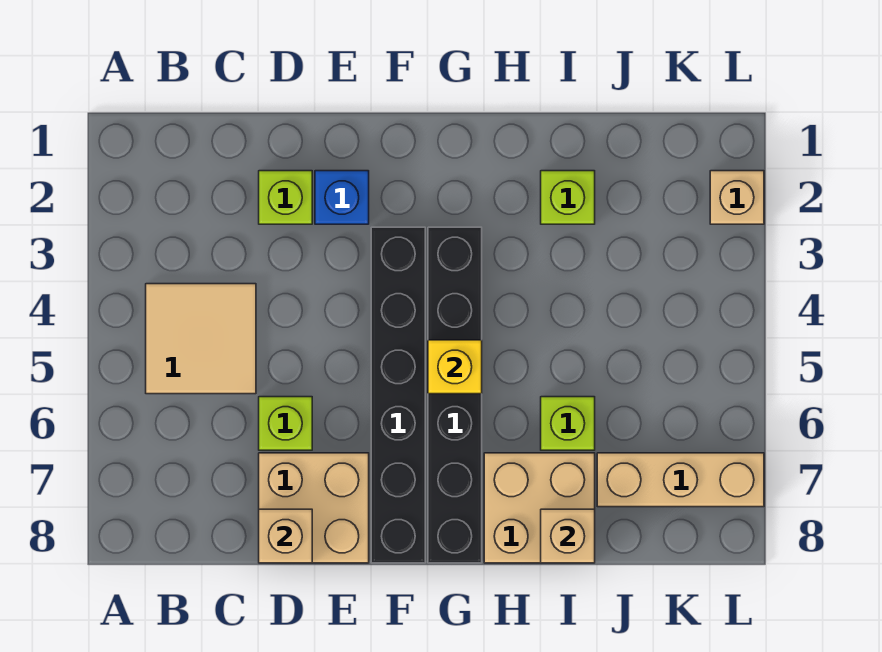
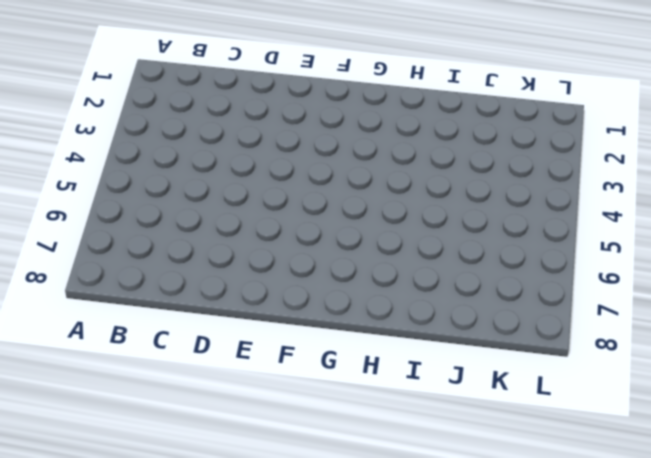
none -> tan tile B4:C5 level 1
none -> lime brick D2 level 1
none -> lime brick D6 level 1

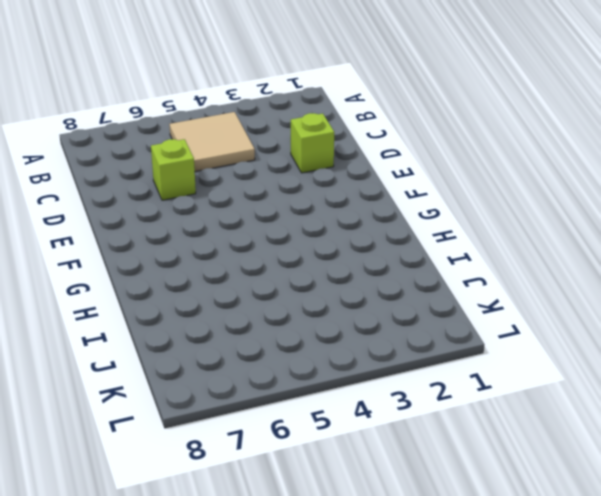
none -> tan brick D7:E8 level 1
none -> blue brick E2 level 1
none -> black brick F3:F8 level 1

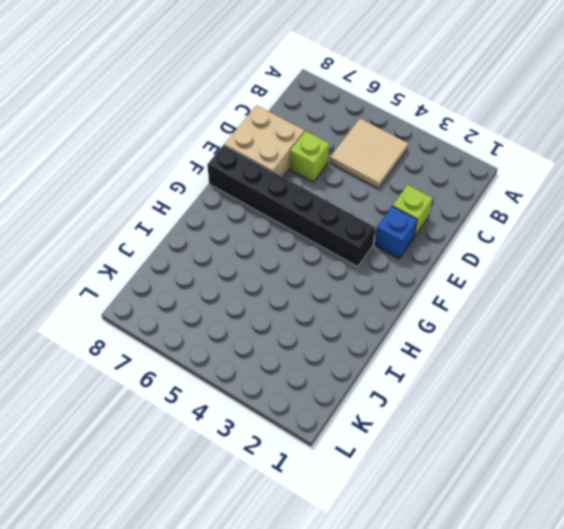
none -> black brick G3:G8 level 1
none -> tan brick H7:I8 level 1
none -> lime brick I2 level 1

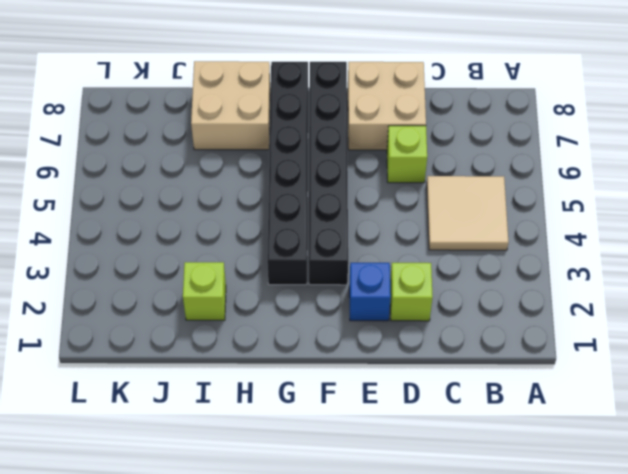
none -> lime brick I6 level 1
none -> tan brick J7:L7 level 1
none -> tan brick L2 level 1

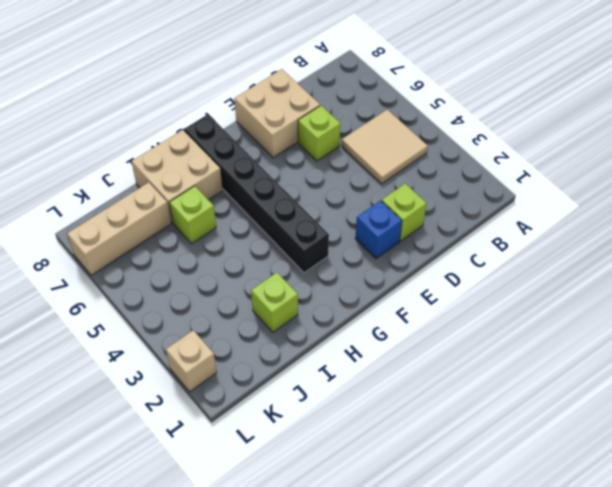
none -> black brick F3:F8 level 1
none -> tan brick D8 level 2
none -> yellow brick G5 level 2

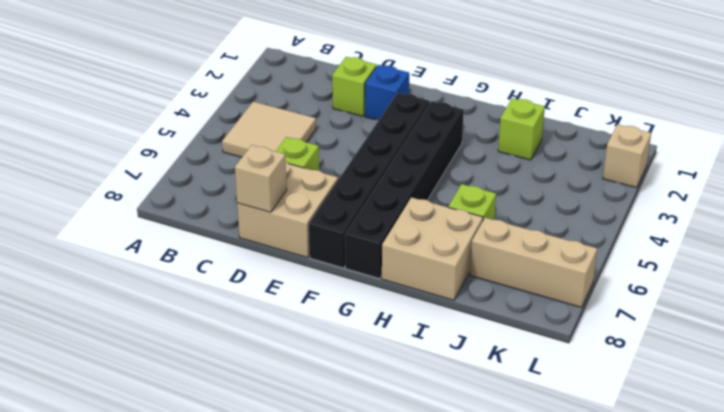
none -> yellow brick G5 level 2
none -> tan brick I8 level 2

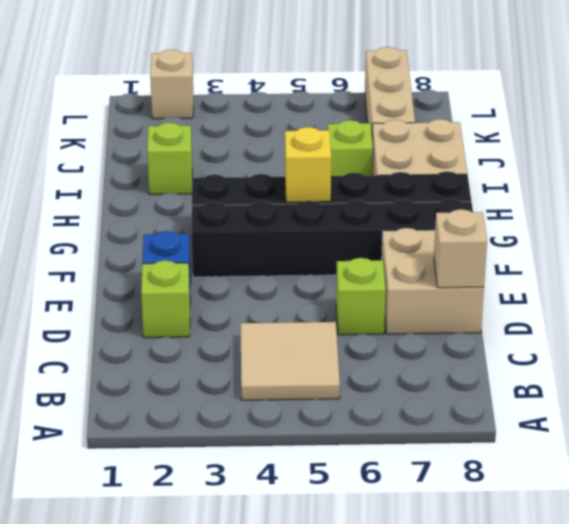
none -> tan brick I8 level 2

